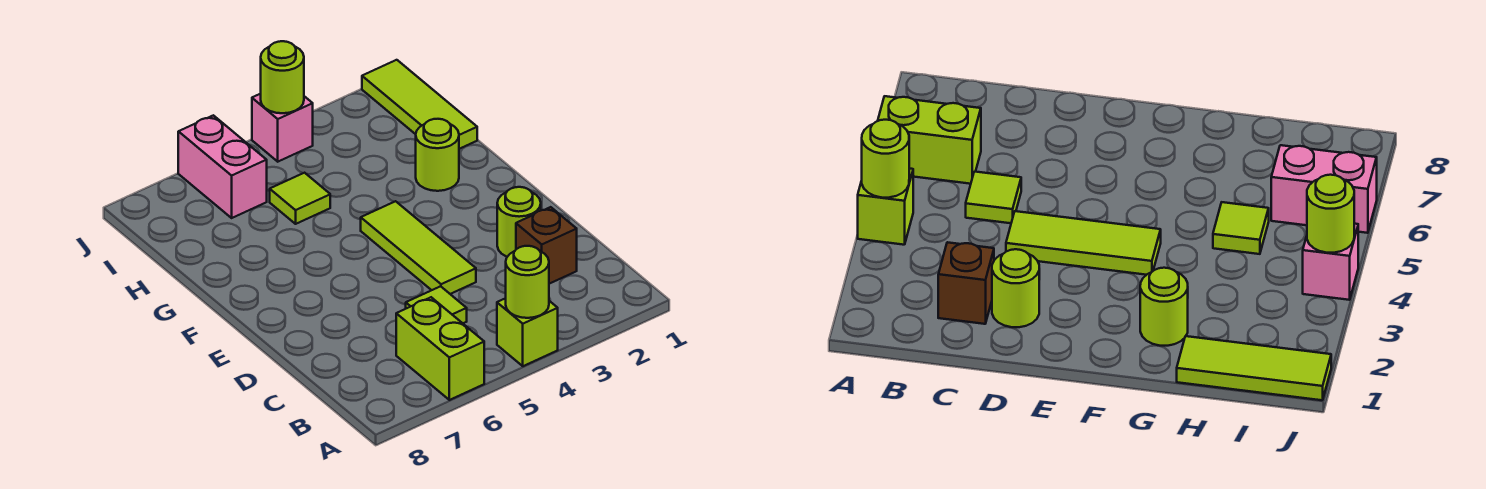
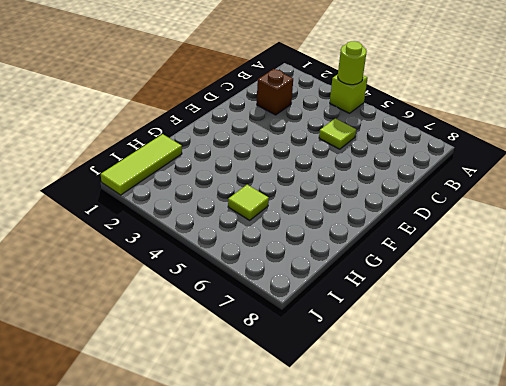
none -> lime brick A6:B6 level 1
none -> lime round brick D2 level 1
none -> lime tile D4:F4 level 1

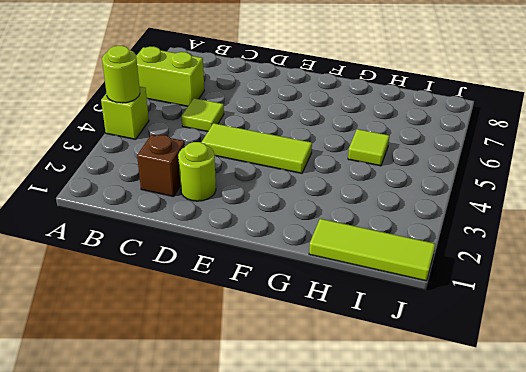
none -> lime round brick G2 level 1
none -> pink brick I6:J6 level 1
none -> pink brick J4 level 1

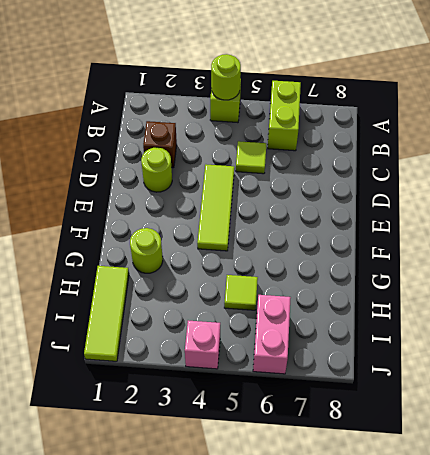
none -> lime round brick J4 level 2

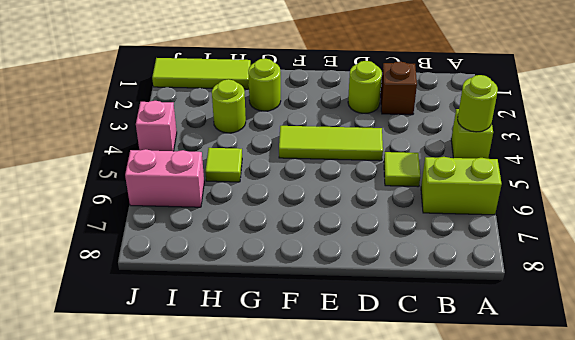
lime round brick H3 level 1 -> lime round brick J4 level 2

